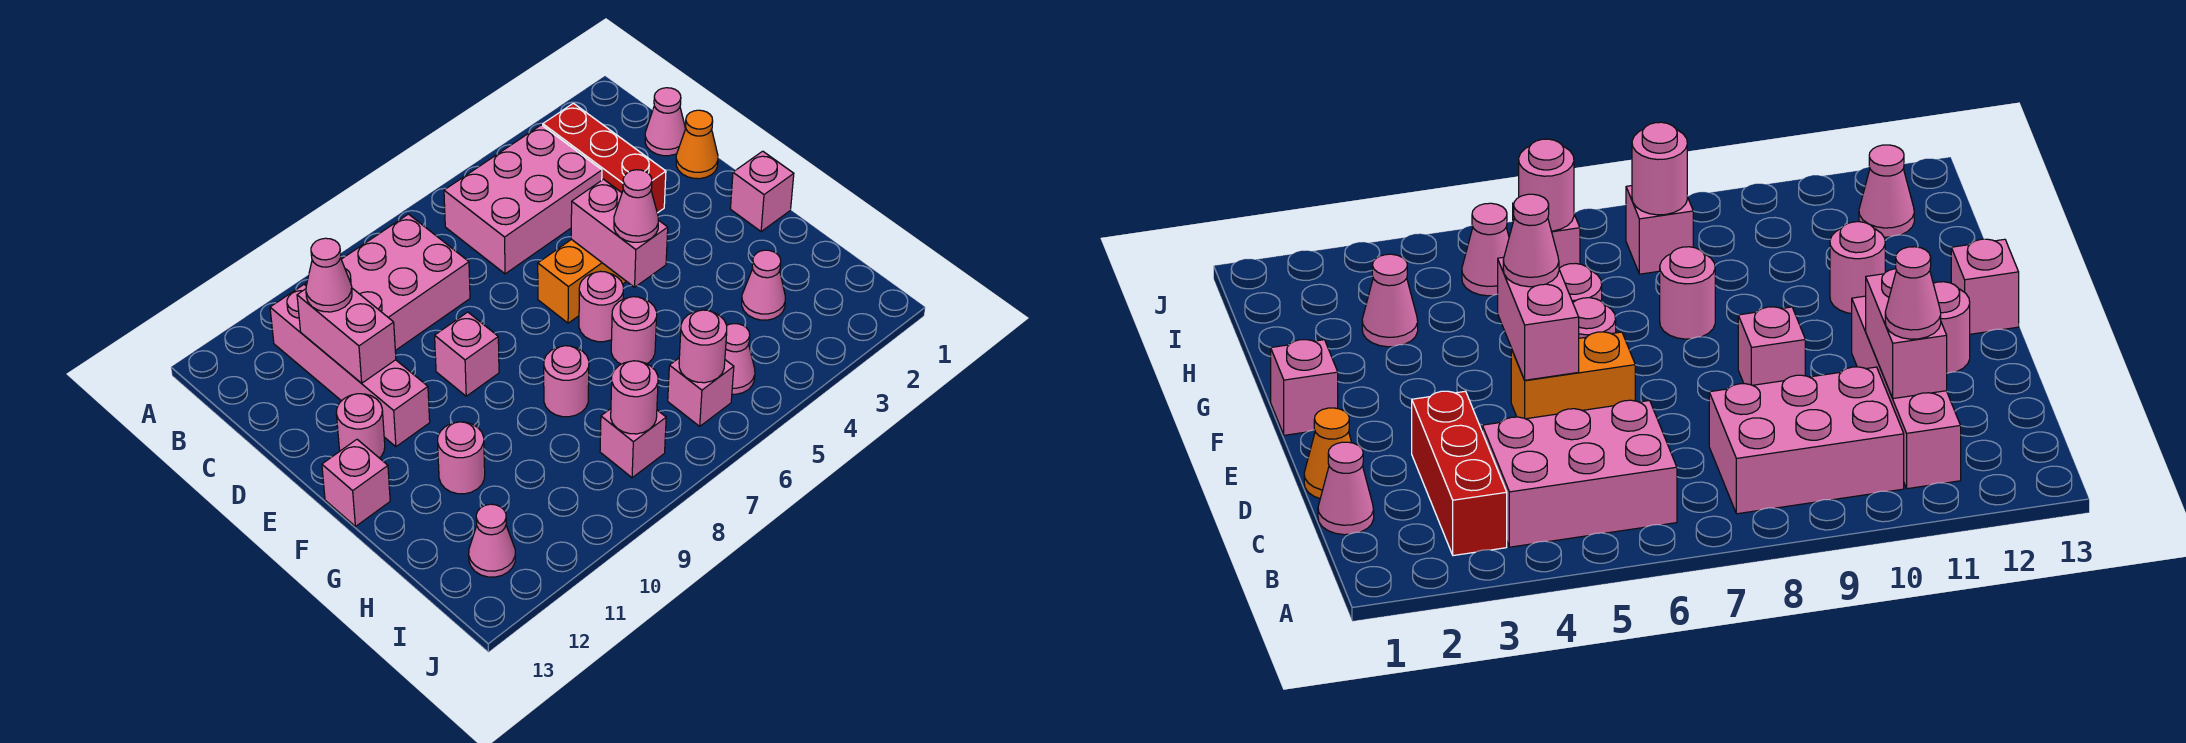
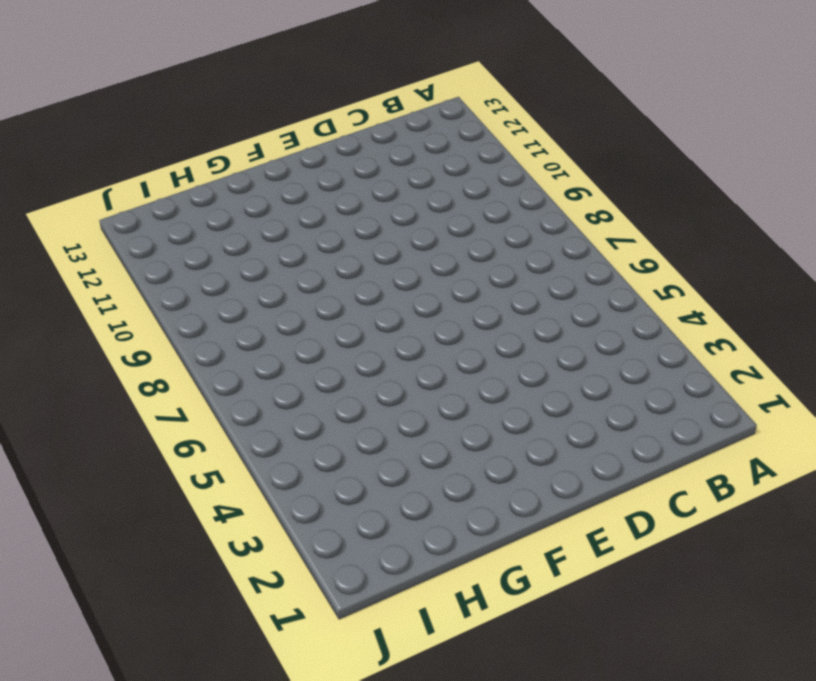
none -> red brick B3:D3 level 1
none -> pink brick B4:C6 level 1
none -> pink brick B8:C10 level 1

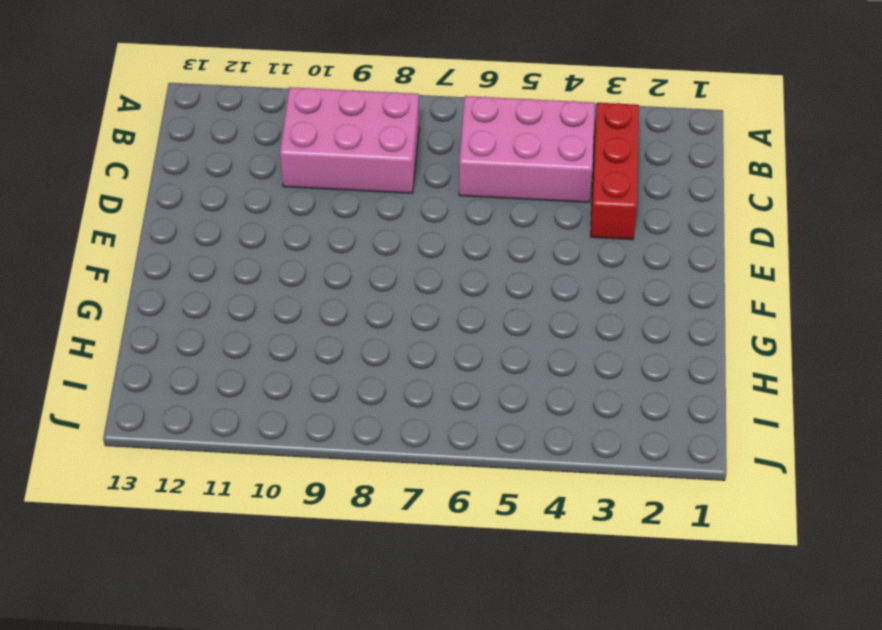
none -> pink brick B11:E11 level 1
none -> pink cone C1 level 1
none -> orange cone D1 level 1

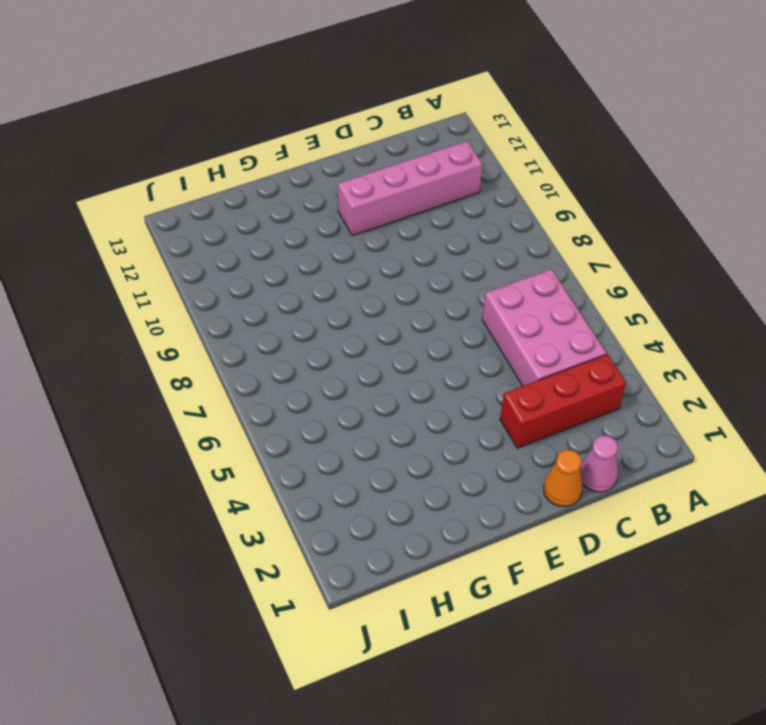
none -> pink brick B8:C10 level 1
none -> orange brick E5:E6 level 1
none -> pink brick E9 level 1

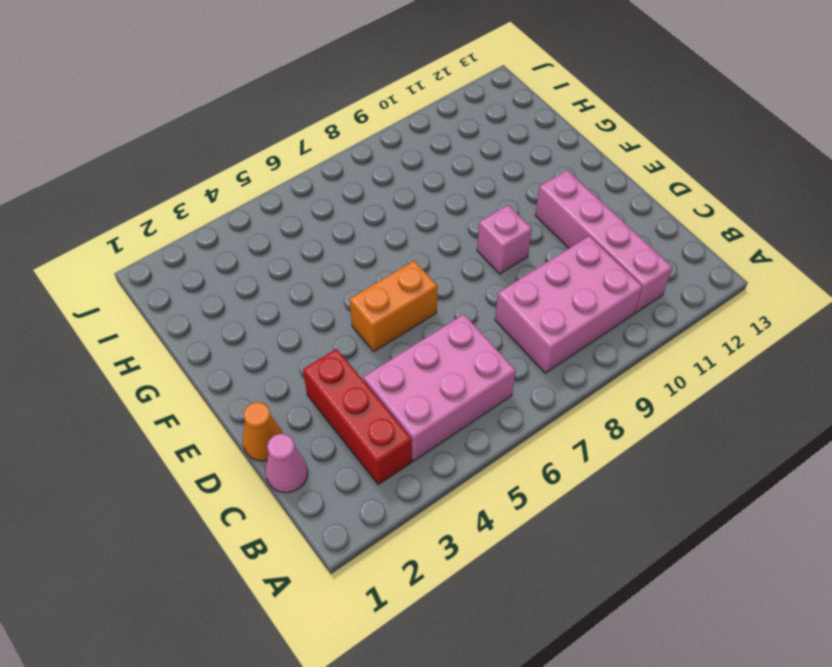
none -> pink round brick E12 level 1
none -> pink brick F1 level 1
none -> pink round brick F6 level 1

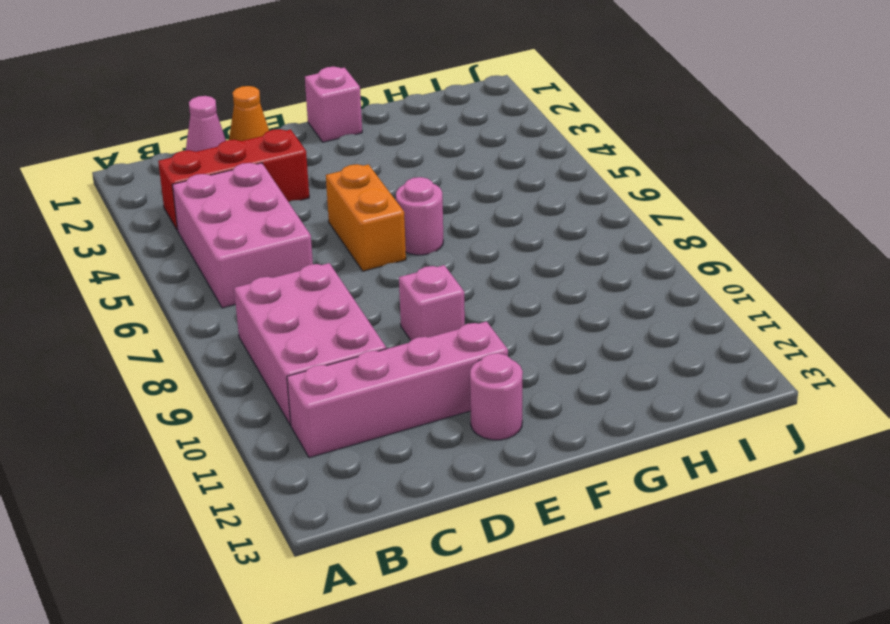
none -> pink brick F13 level 1
none -> pink round brick G6 level 1
none -> pink round brick G8 level 1

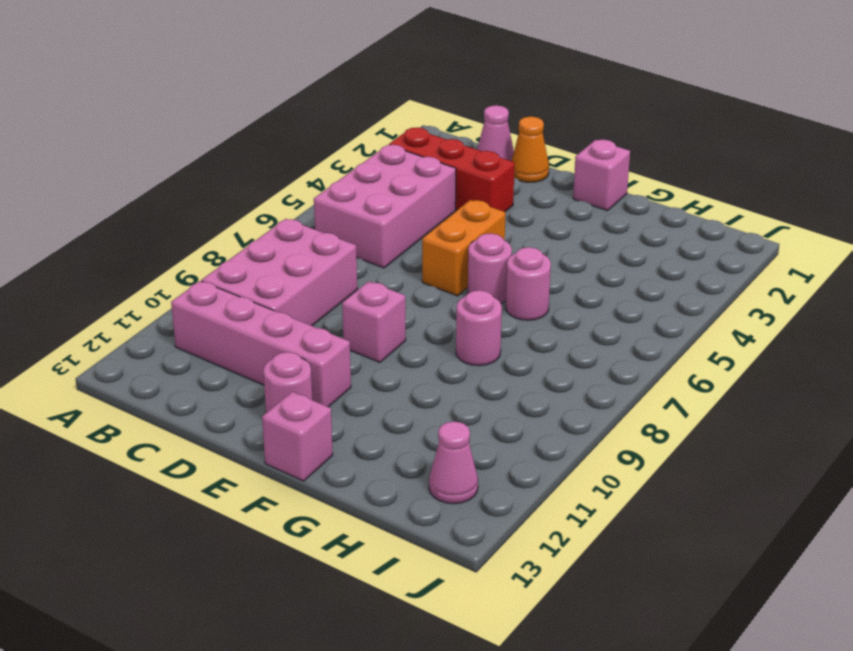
none -> pink round brick G11 level 1
none -> pink cone H3 level 1
none -> pink cone I5 level 1

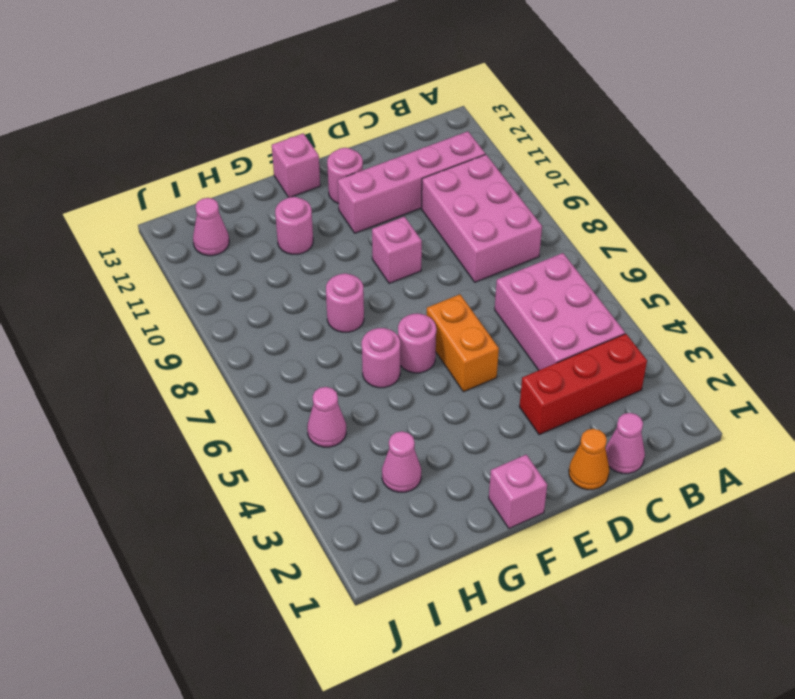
none -> pink brick I6 level 1
none -> pink brick I8 level 1
none -> pink brick C11:D11 level 2

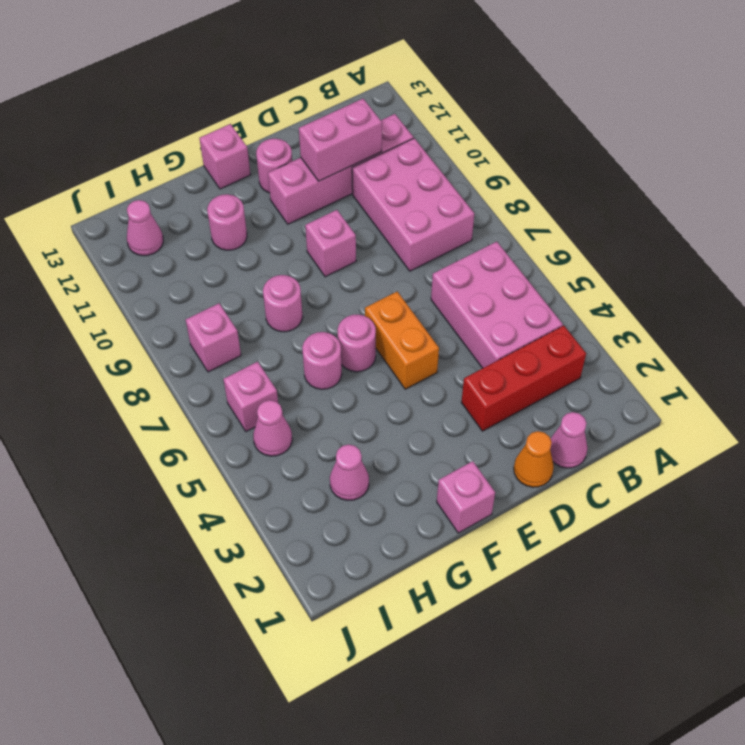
none -> pink brick E5:F5 level 2
none -> pink round brick I6 level 2
none -> pink round brick I8 level 2

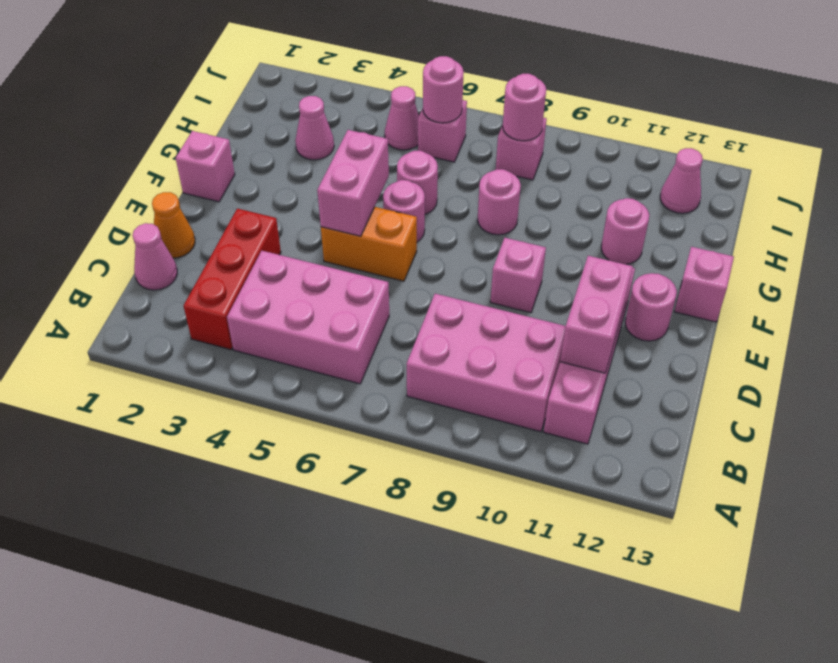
none -> pink cone C11 level 3
none -> pink cone F5 level 3

